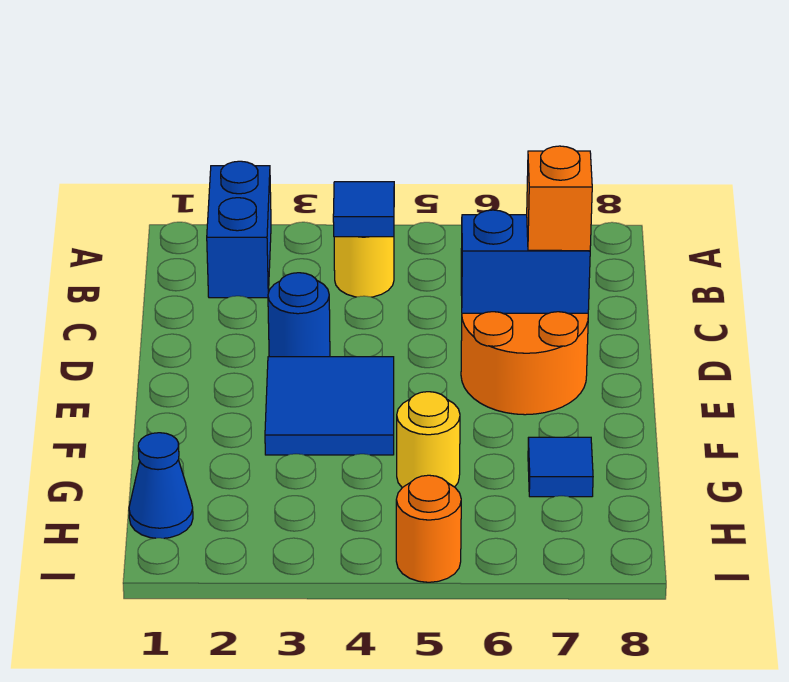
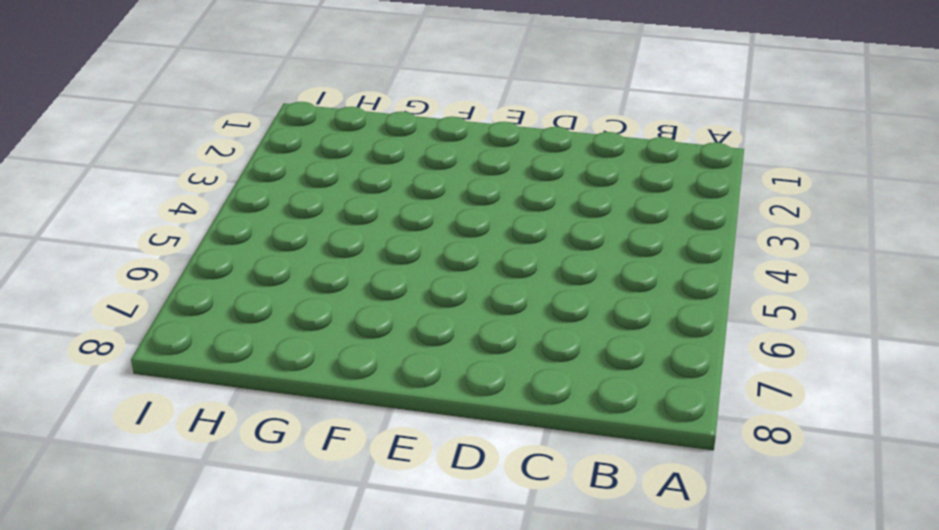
none -> blue brick A2:B2 level 1
none -> yellow round brick B4 level 1
none -> blue round brick D3 level 1

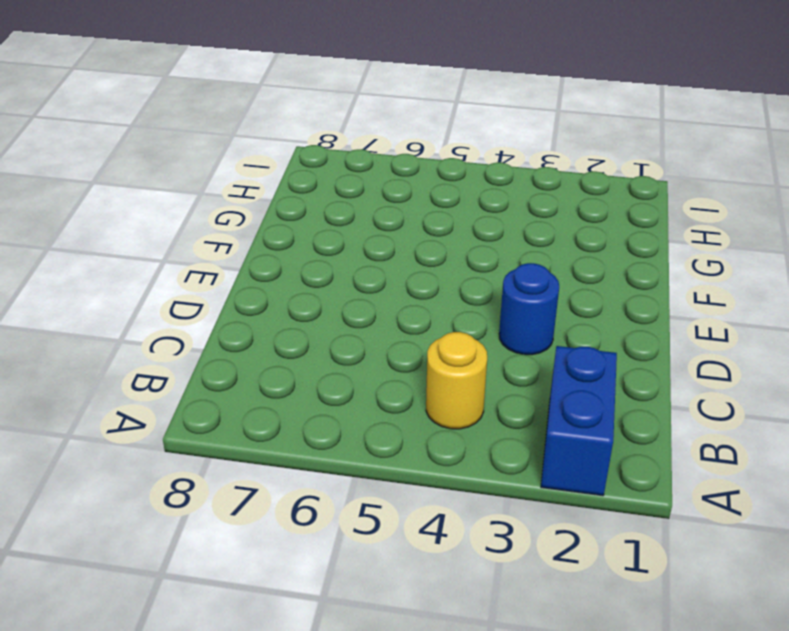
none -> orange round brick D6:E7 level 1
none -> blue tile E3:F4 level 1
none -> yellow round brick G5 level 1

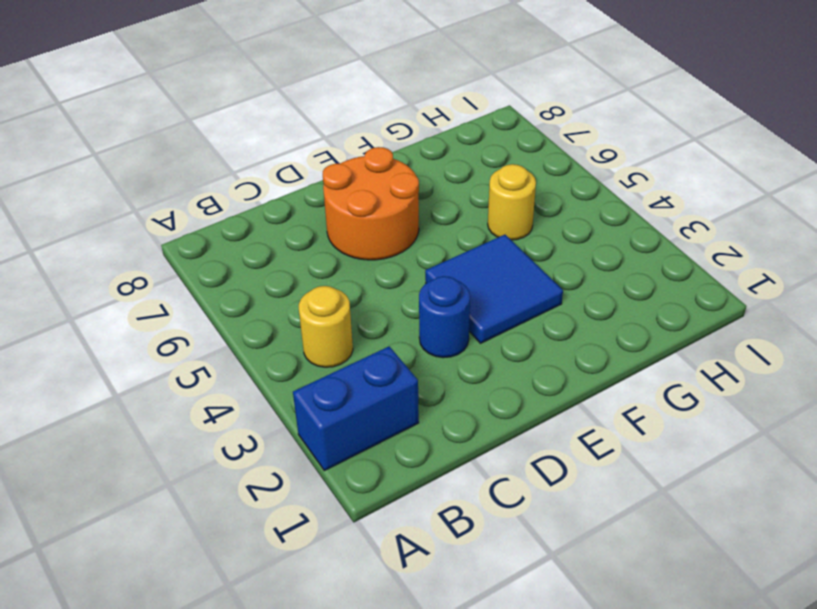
none -> blue tile G7 level 1
none -> blue cone H1 level 1
none -> orange round brick I5 level 1

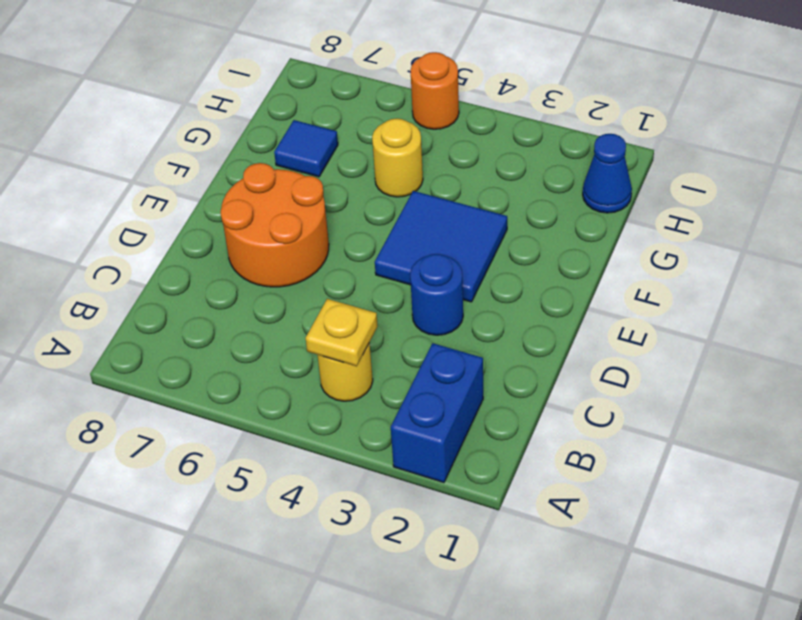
yellow plate B4 level 2 -> blue tile B4 level 2
none -> blue brick D6:D7 level 2
none -> orange brick D7 level 3

